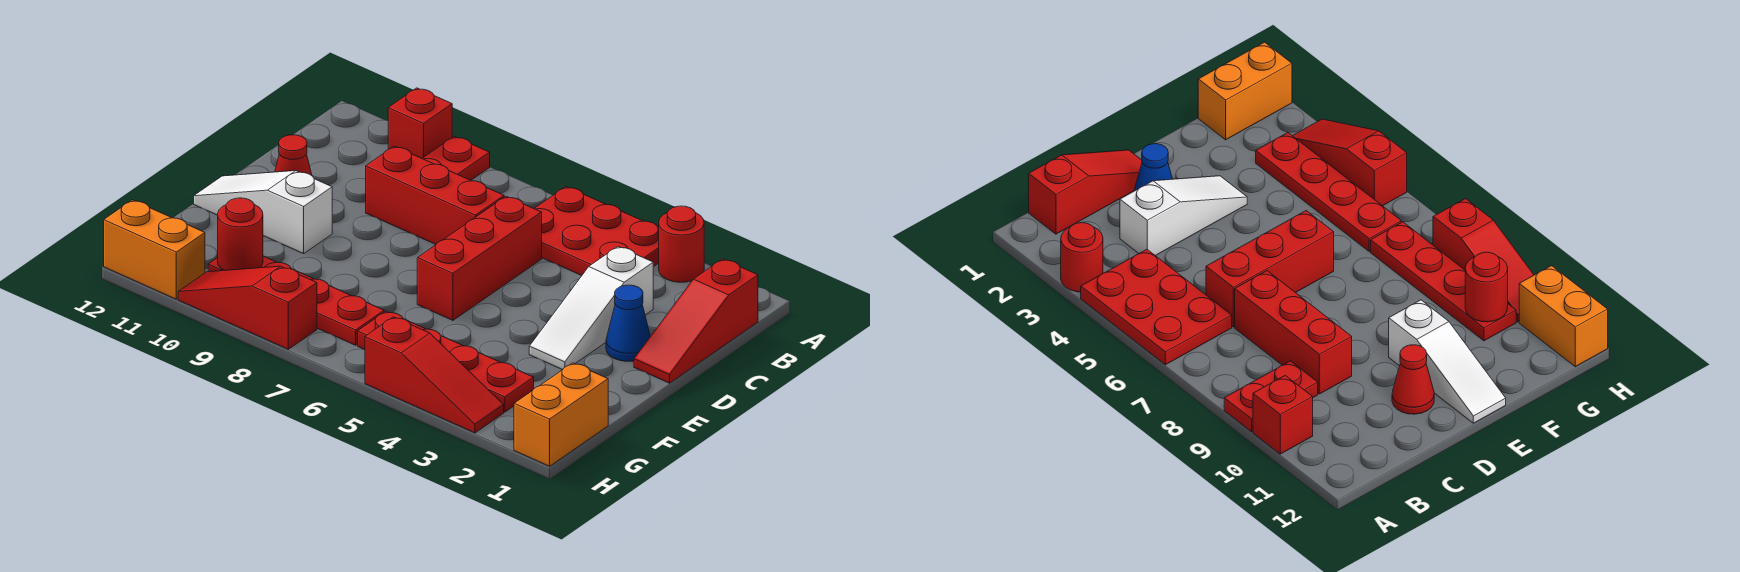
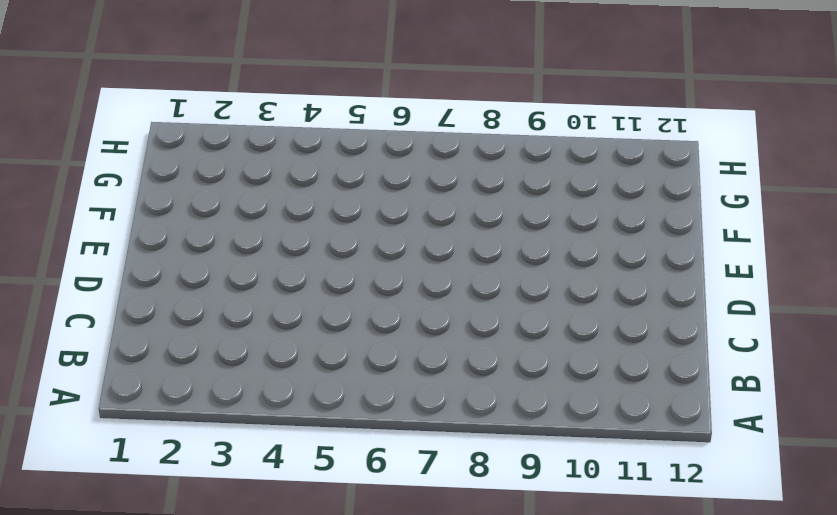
none -> red round brick A3 level 1
none -> red plate A4:B6 level 1
none -> red plate A9:B9 level 1

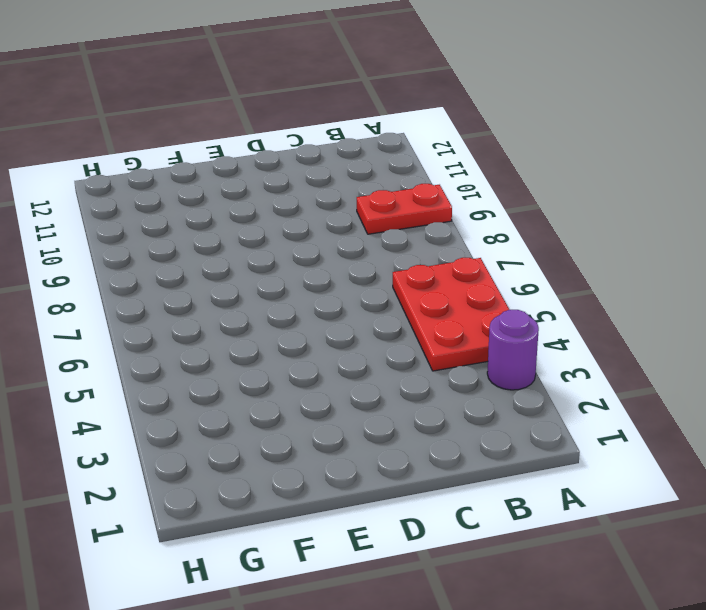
purple round brick A3 level 1 -> red round brick A3 level 1
none -> red brick A10 level 1
none -> red slope B1:D1 level 1 top B
none -> white slope C3:E3 level 1 top C

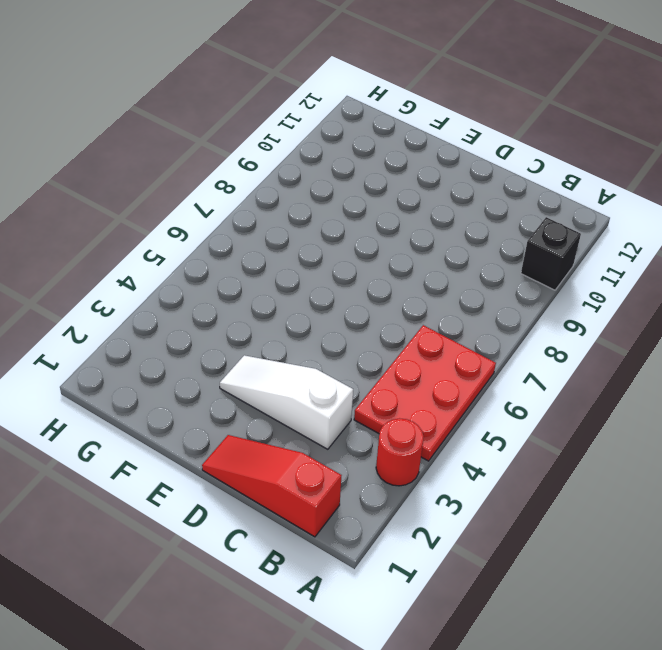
black brick A10 level 1 -> red brick A10 level 1
none -> red plate A9:B9 level 1
none -> red brick C6:E6 level 1
none -> red brick C7:C9 level 1

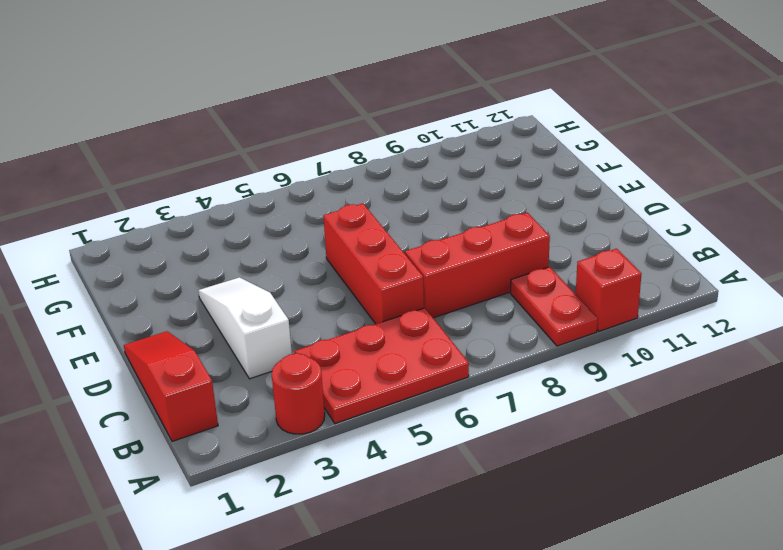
none -> blue cone D2 level 1
none -> red cone D11 level 1
none -> white slope E10:E12 level 1 top 10

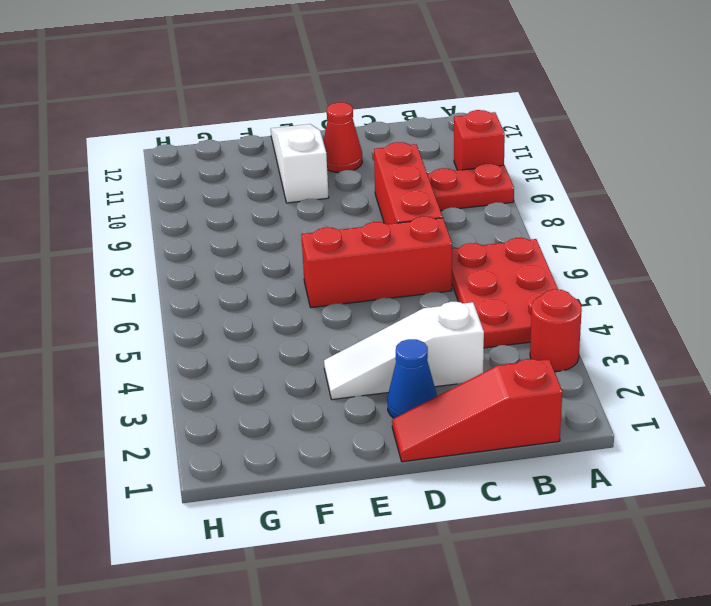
none -> orange brick G1:H1 level 1
none -> red plate G3:G6 level 1
none -> red plate G7:G10 level 1

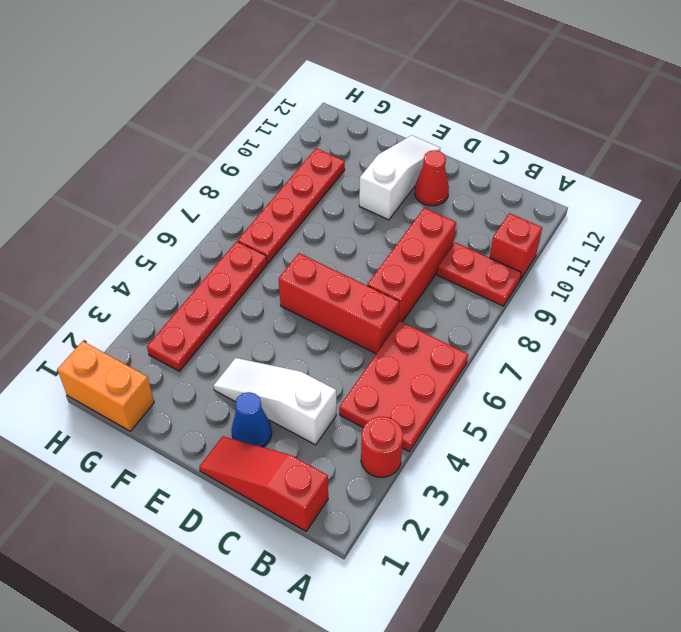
none -> red slope H3:H5 level 1 top 5
none -> red slope H8:H10 level 1 top 8
none -> orange brick H11:H12 level 1

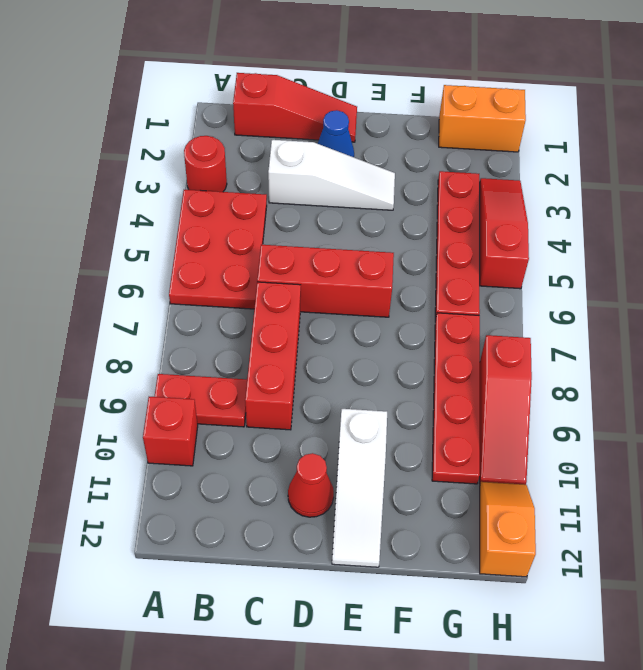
orange slope H11:H12 level 1 top 12 -> orange brick H11:H12 level 1
none -> red round brick G10 level 2

